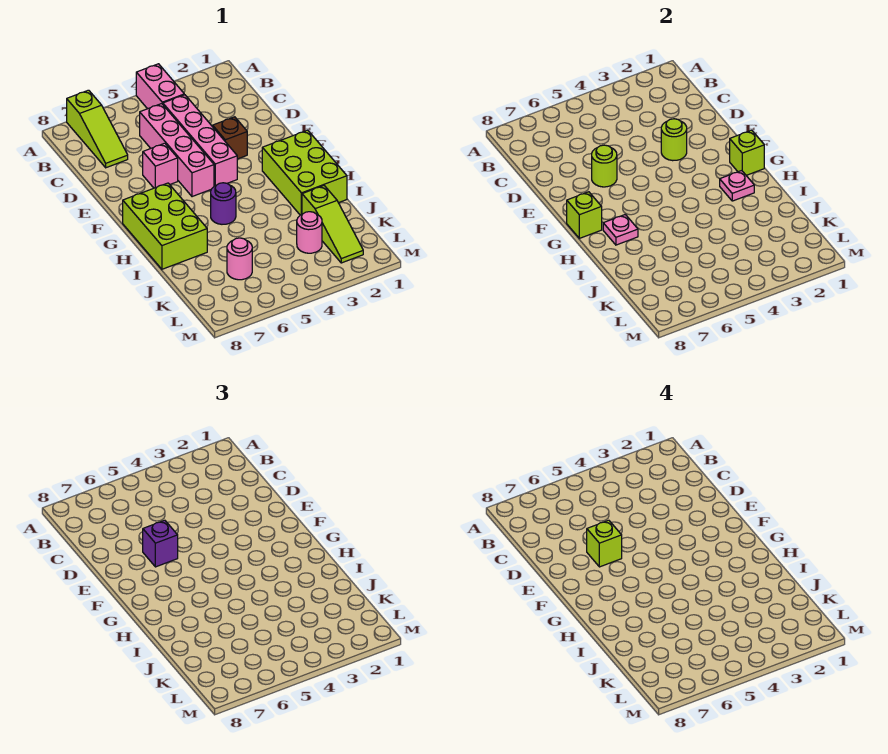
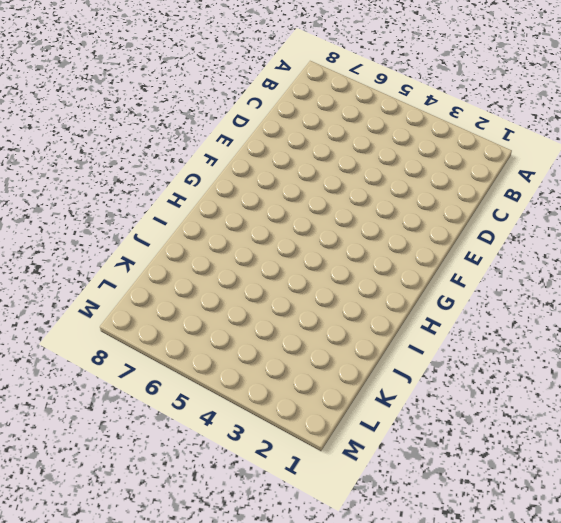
none -> pink brick A4:B4 level 1
none -> lime slope A7:C7 level 1 top A
none -> pink brick C4:F4 level 1

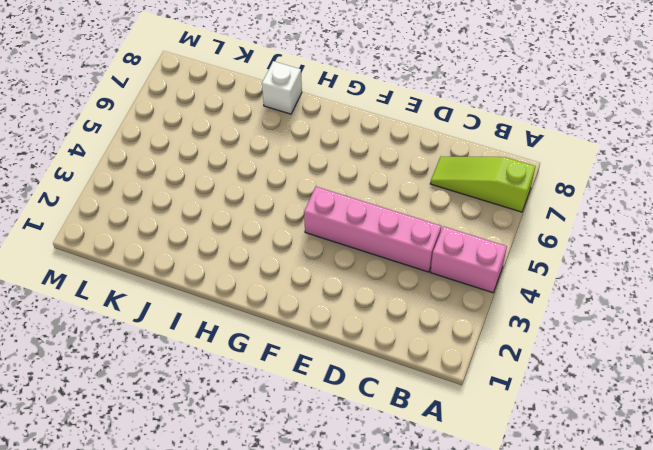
white brick I8 level 1 -> lime brick G7:I8 level 1
none -> pink brick C5:F5 level 1
none -> brown brick E3 level 1
none -> pink brick E6 level 1

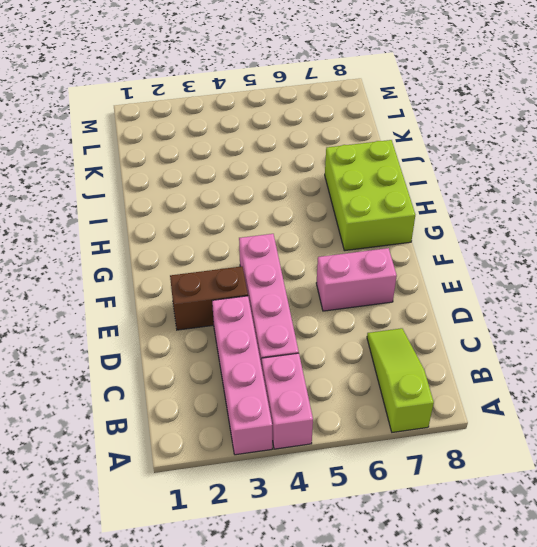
pink brick A3:D3 level 1 -> pink brick C5:F5 level 1
brown brick E2:E3 level 1 -> brown brick E3 level 1
pink brick E6:E7 level 1 -> pink brick E6 level 1
none -> lime brick G1:I2 level 1
none -> purple round brick H5 level 1
none -> lime slope J2:L2 level 1 top J

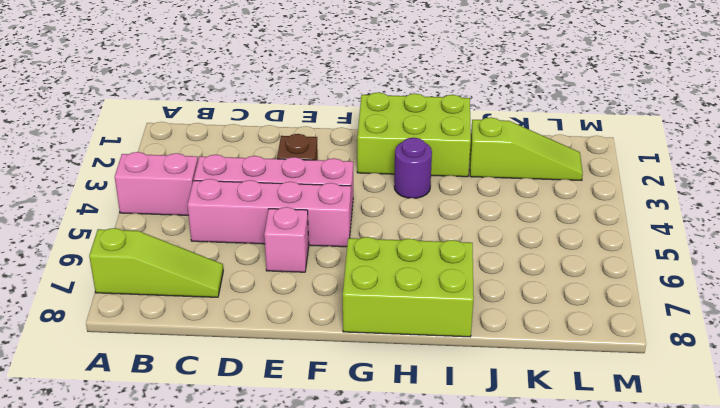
purple round brick H3 level 1 -> purple round brick H5 level 1
none -> pink round brick K3 level 1
none -> pink round brick K6 level 1
none -> lime round brick E3 level 2

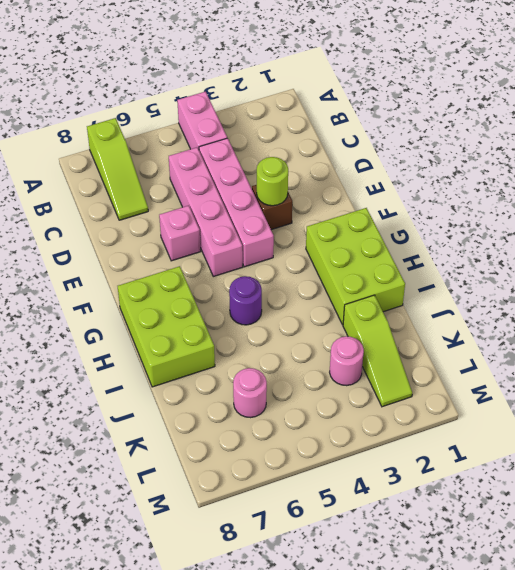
none -> lime round brick E6 level 2
none -> lime brick G1 level 2
none -> lime brick G8 level 2

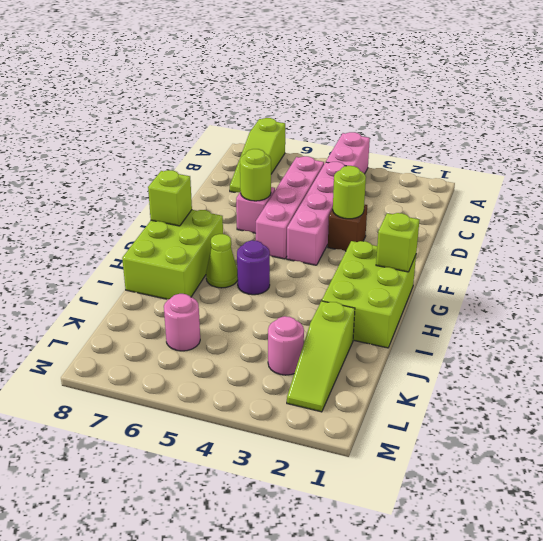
lime cone H6 level 1 -> none
none -> pink plate H2 level 2
none -> pink plate H7 level 2
none -> purple brick E6 level 3

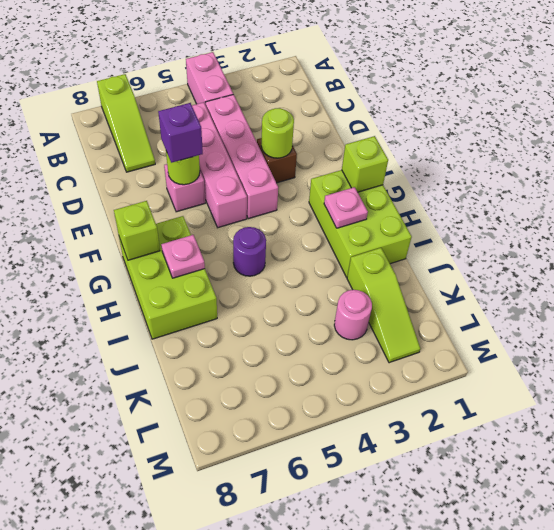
none -> pink round brick K6 level 1
none -> lime brick E6 level 4

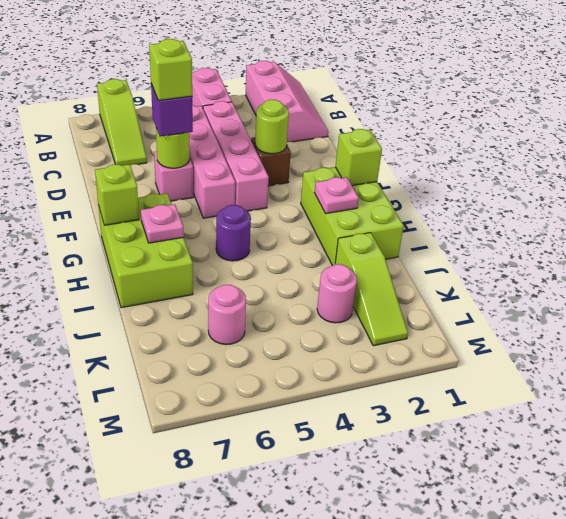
pink slope A1:C2 level 1 top 2 -> none

